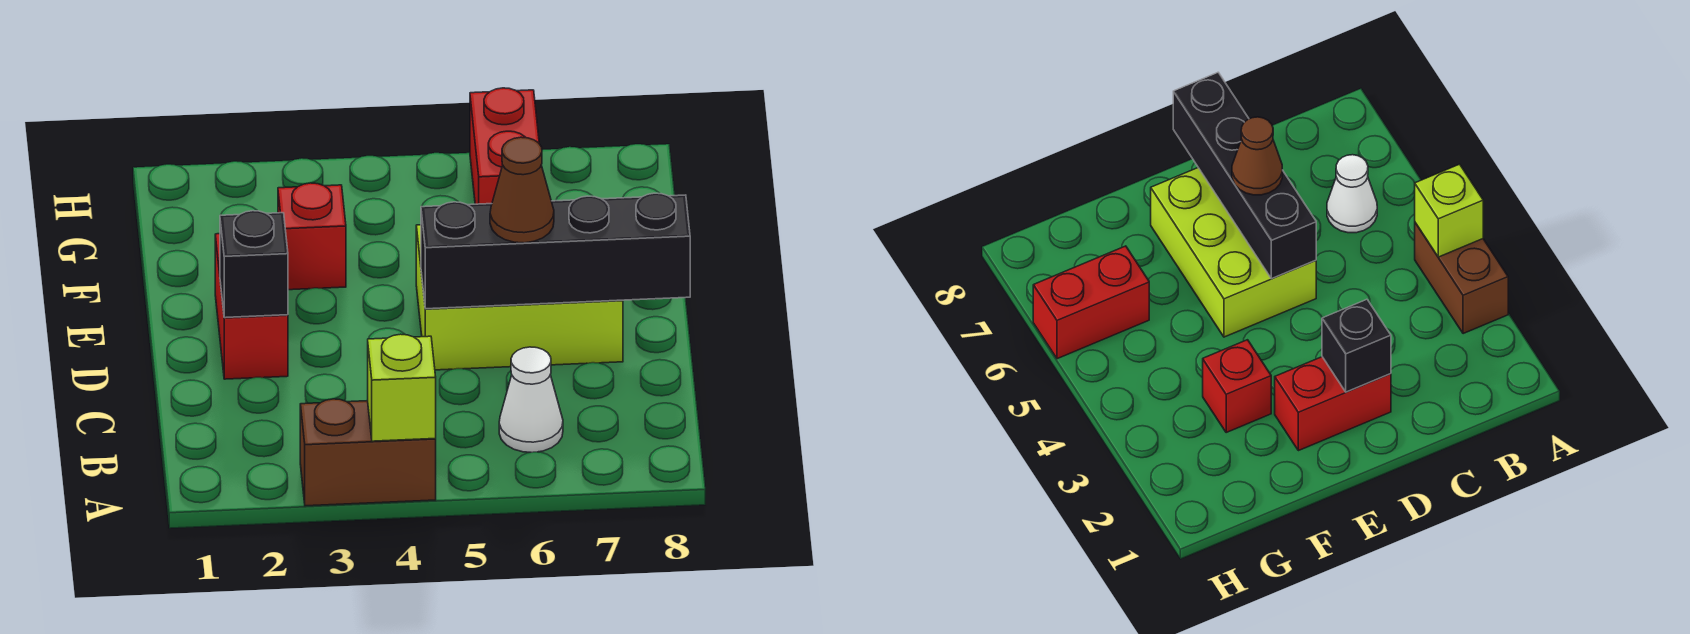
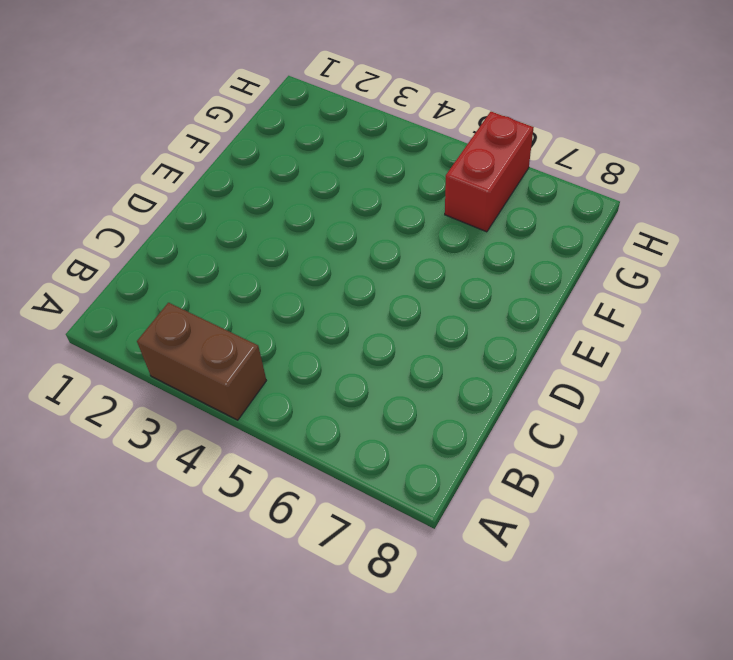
none -> white cone B6 level 1
none -> red brick D2:E2 level 1

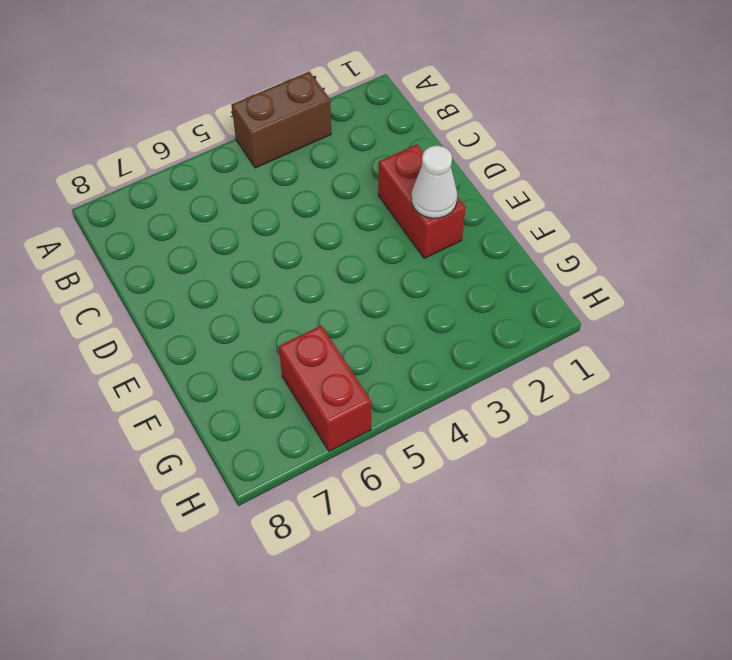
white cone E2 level 2 -> white cone B6 level 1
none -> lime brick D5:E7 level 1
none -> red brick F3 level 1

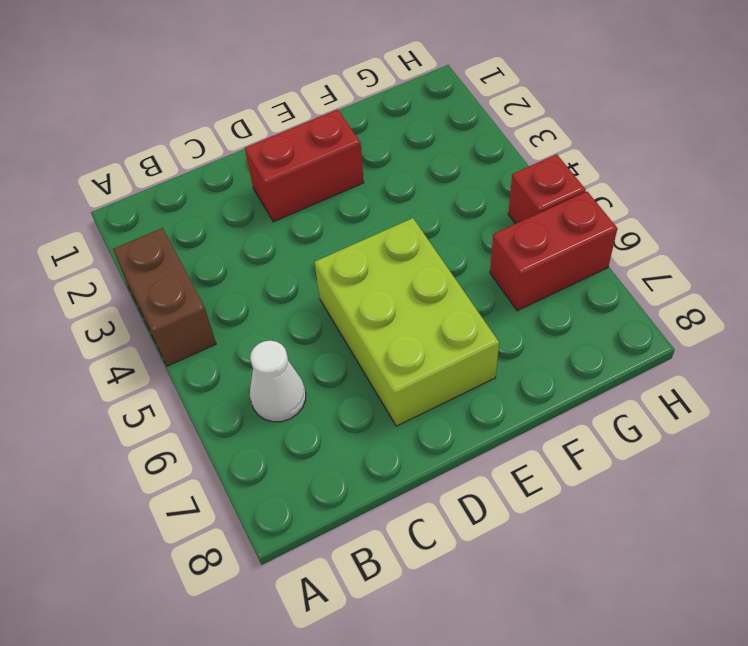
red brick H5 level 1 -> red brick F3 level 1
none -> lime brick A4 level 2
none -> black brick D2 level 2

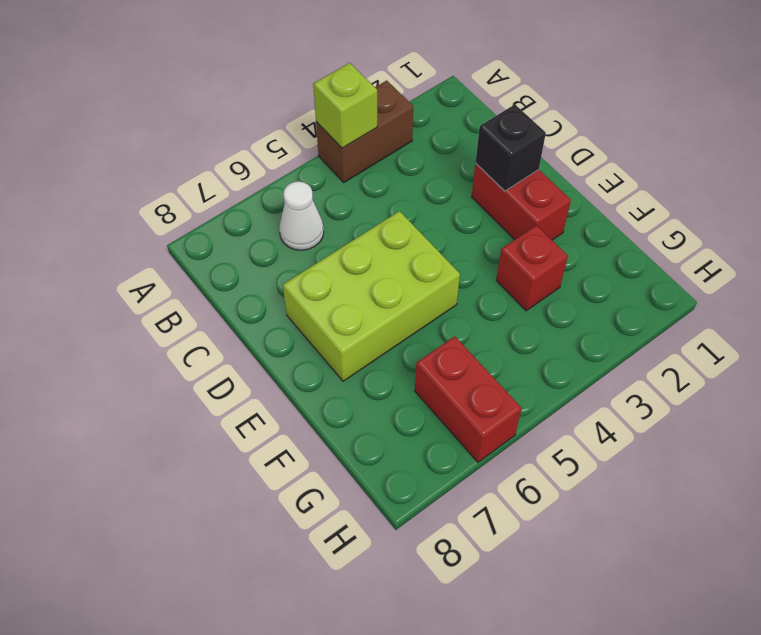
none -> black brick D5:D8 level 2
none -> brown cone D6 level 3

